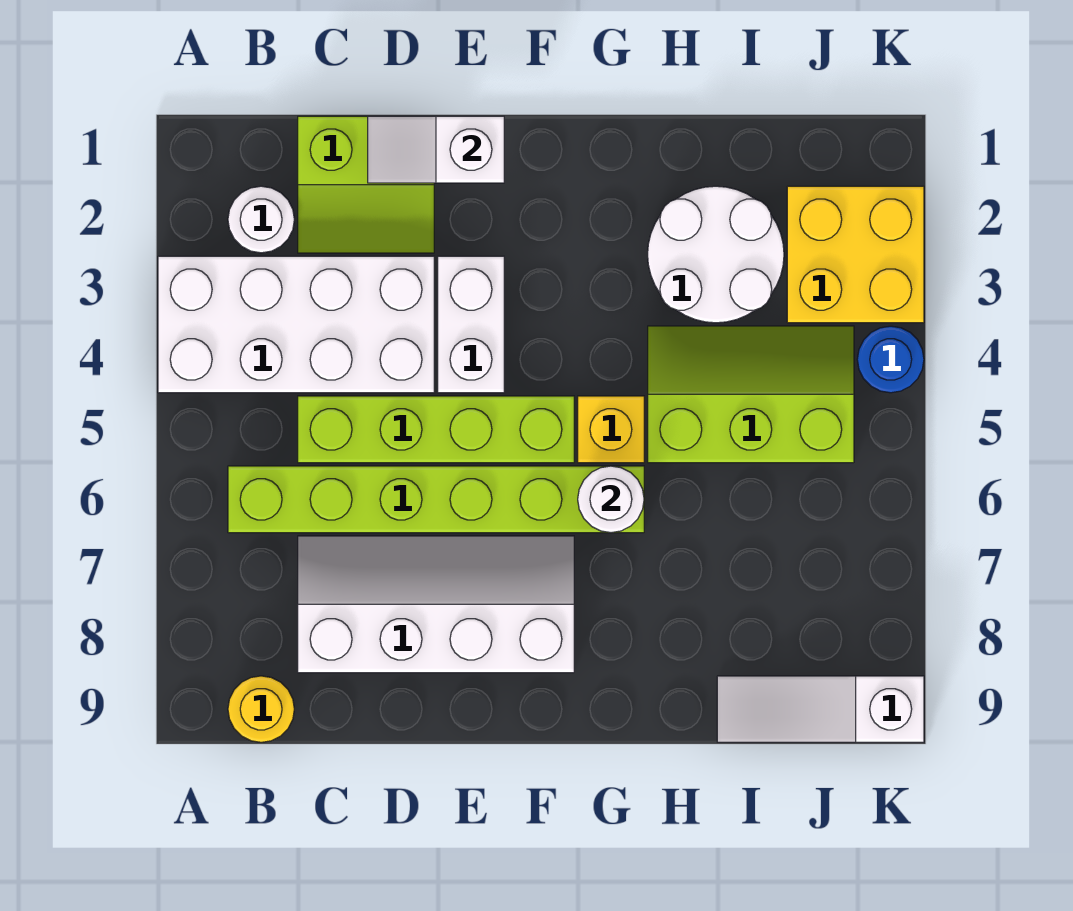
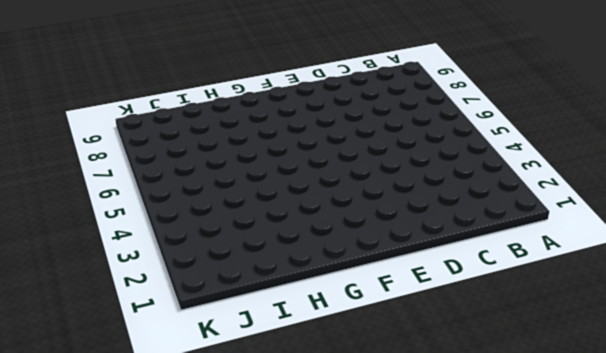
none -> white brick A3:D4 level 1
none -> white round brick B2 level 1
none -> lime brick B6:G6 level 1

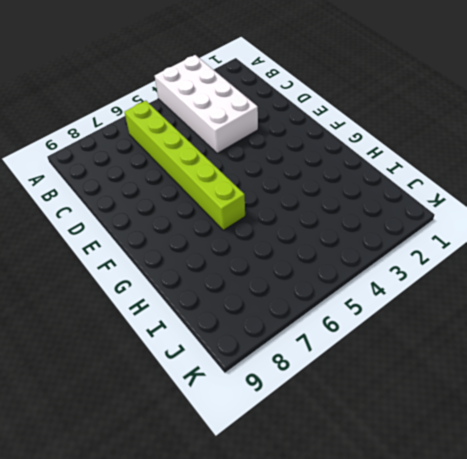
none -> white round brick B2 level 1
none -> yellow round brick B9 level 1
none -> lime slope C1:D2 level 1 top 1

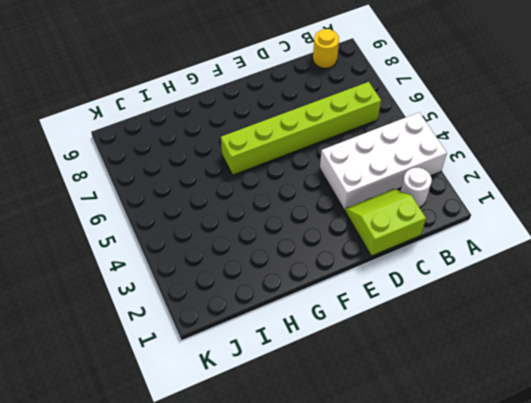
none -> lime brick C5:F5 level 1
none -> white slope C7:F8 level 1 top 8
none -> white brick E3:E4 level 1

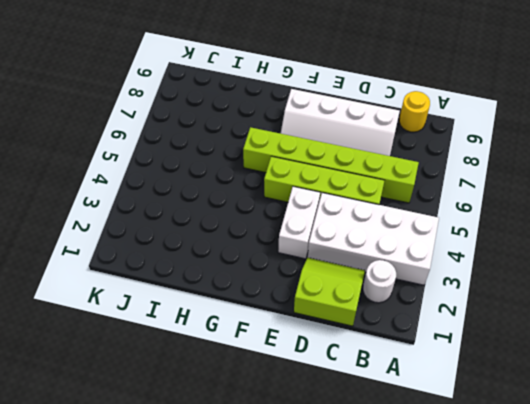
none -> yellow brick G5 level 1
none -> white round brick H2:I3 level 1
none -> lime slope H4:J5 level 1 top 5

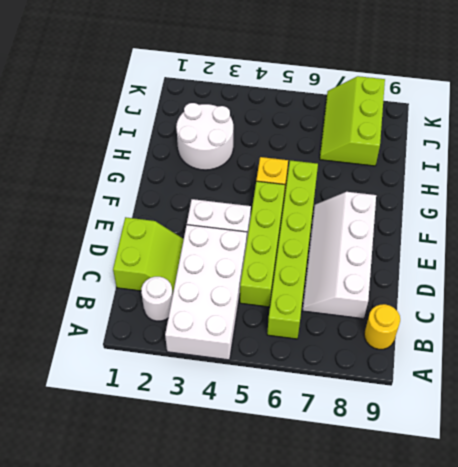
lime slope I7:K8 level 1 top 8 -> lime slope H4:J5 level 1 top 5
none -> white slope I9:K9 level 1 top K
none -> yellow brick J2:K3 level 1
none -> blue round brick K4 level 1

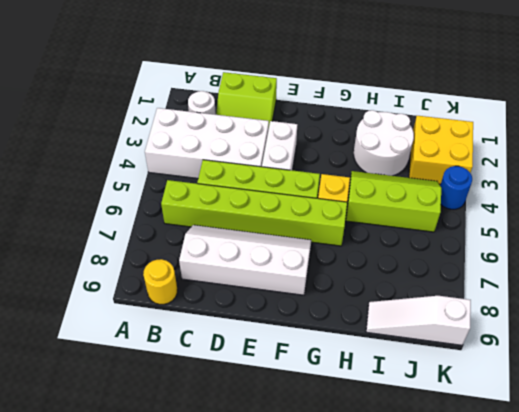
none -> white slope D1:E1 level 2 top E
none -> white round brick G6 level 2

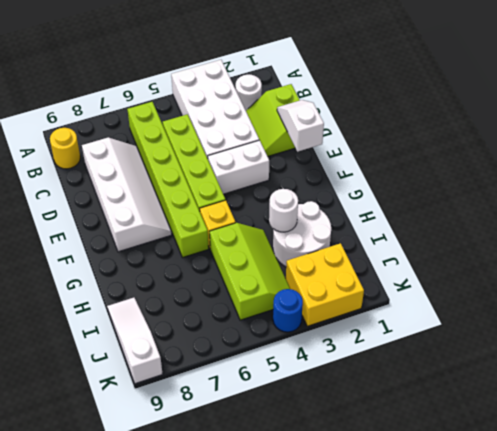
white round brick H3 level 2 -> white round brick G6 level 2

